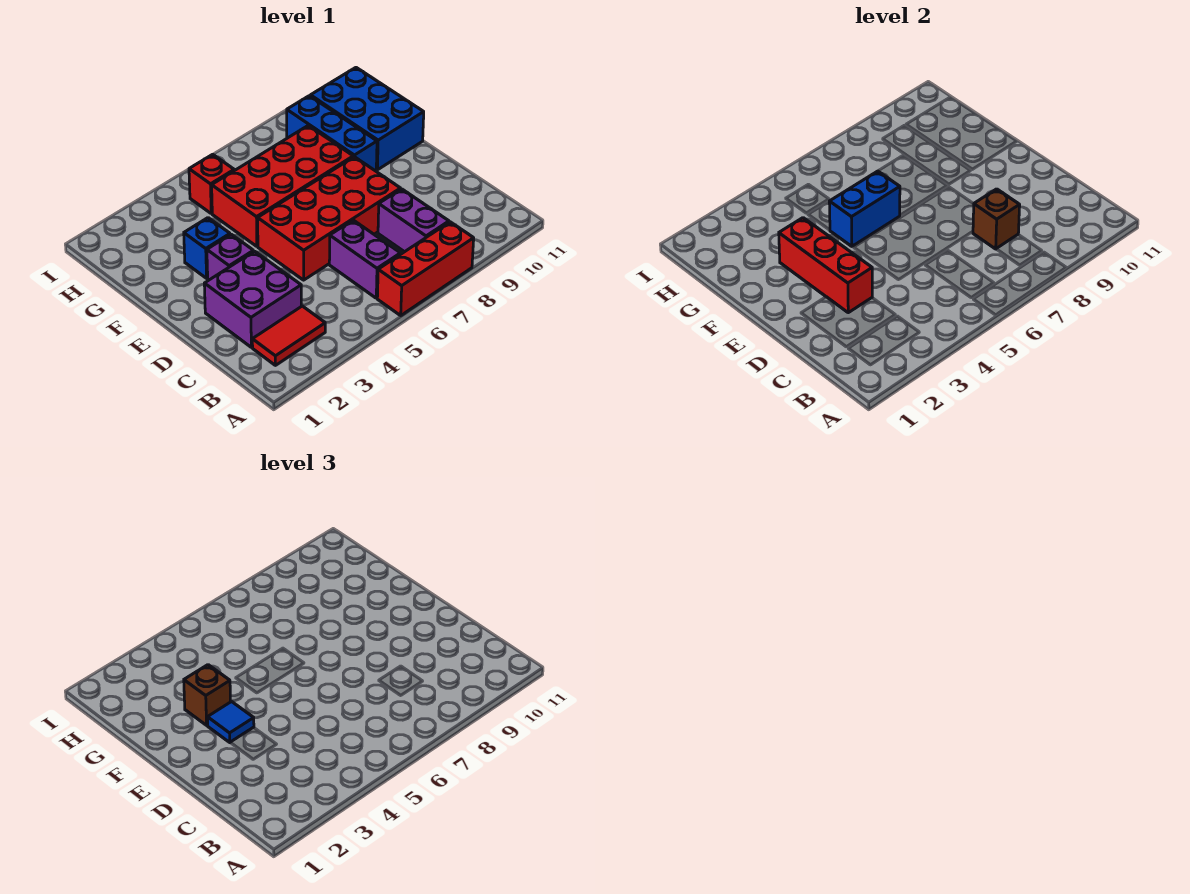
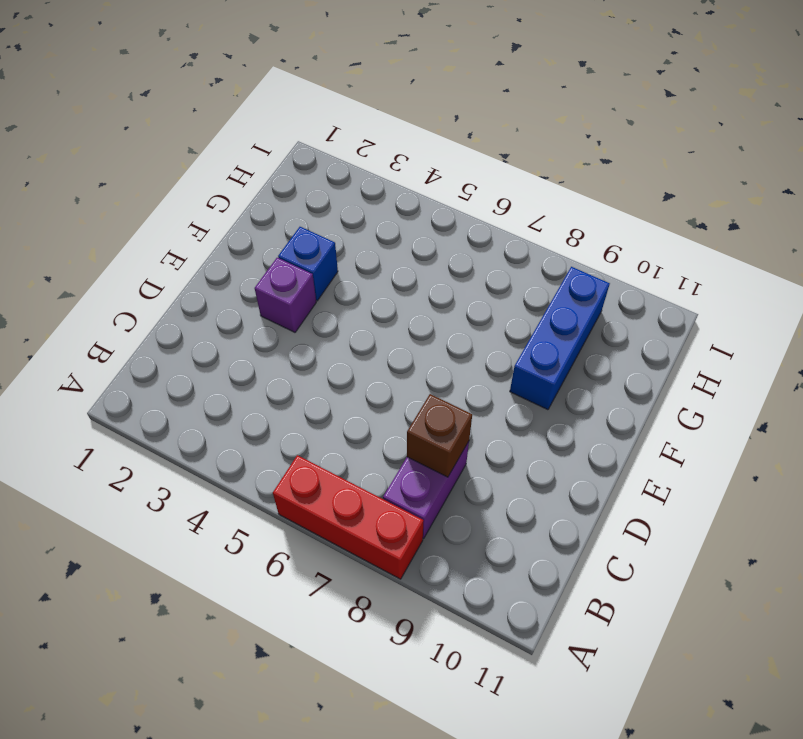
none -> red tile B2:B3 level 1
none -> purple brick B6:C6 level 1
none -> purple brick C2:D3 level 1

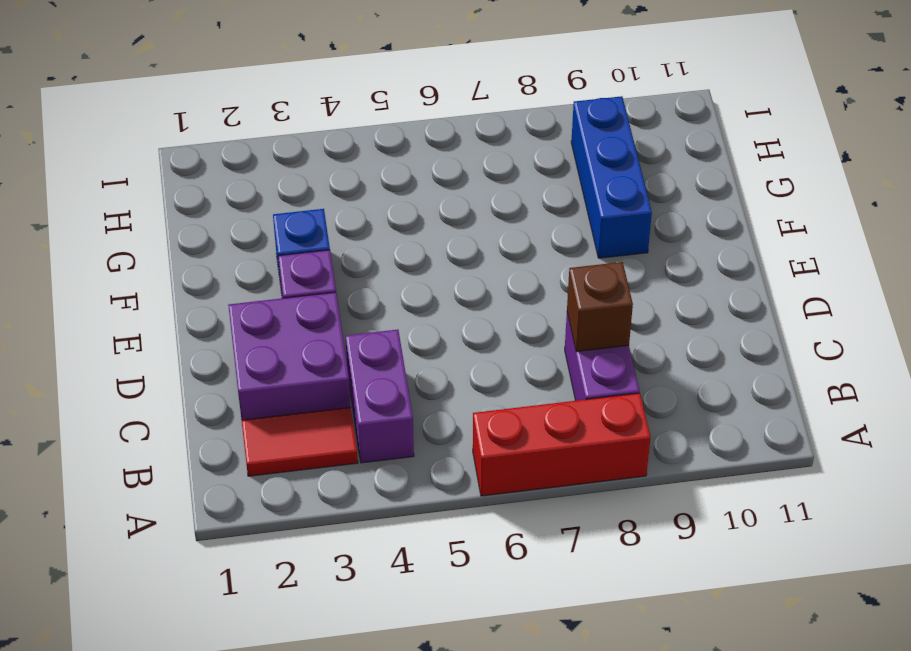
purple brick B4:C4 level 1 -> purple brick B6:C6 level 1
none -> red brick D5:E8 level 1
none -> red brick F5:G8 level 1
none -> blue brick F10:H11 level 1

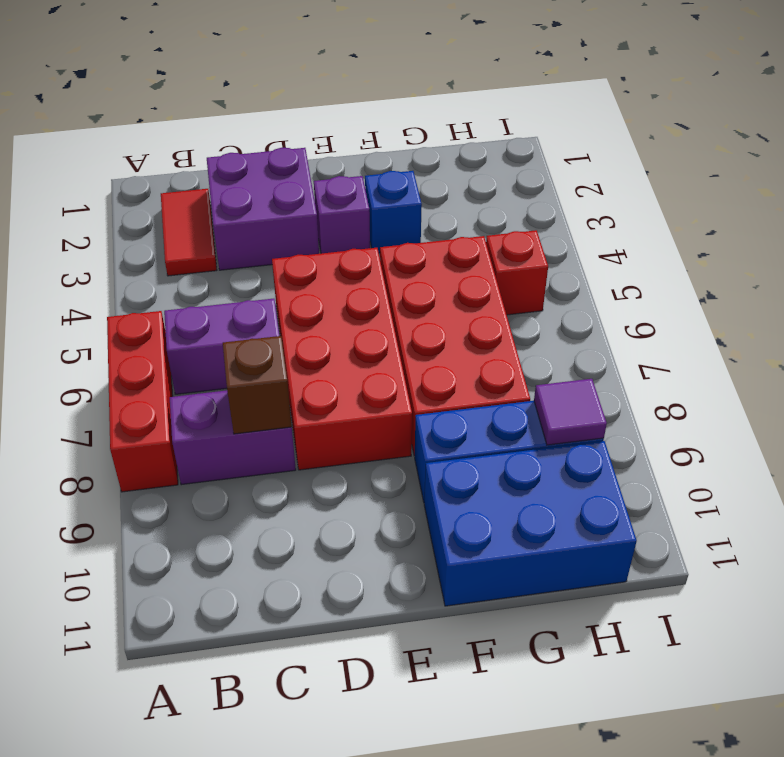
purple tile H9 level 2 -> none
none -> red brick D3:F3 level 2
none -> blue brick F5:F6 level 2
none -> blue tile E3 level 3

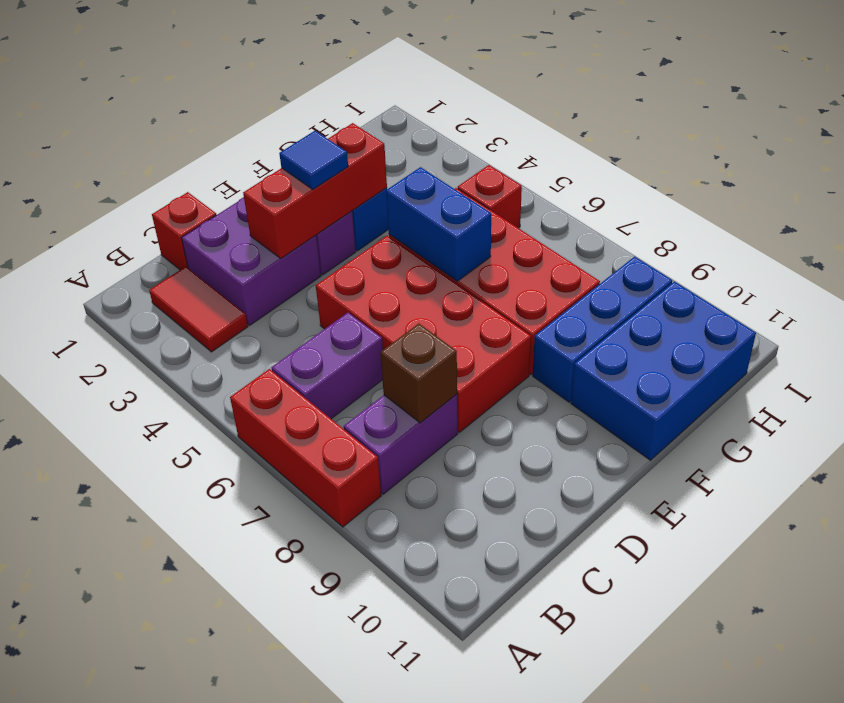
red brick C1 level 1 -> none
none -> brown brick F3 level 3

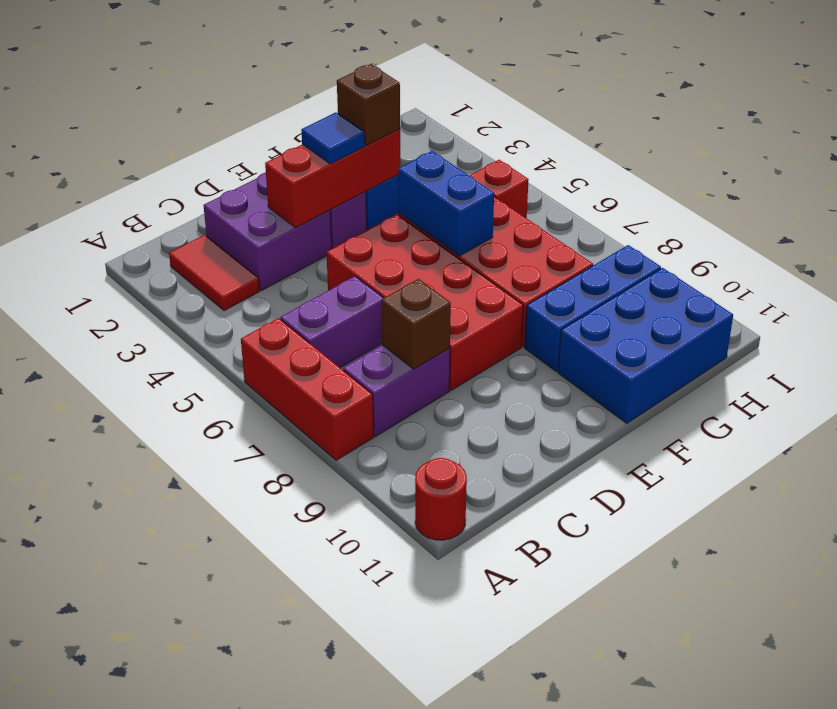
red round brick A11 level 1 -> none

